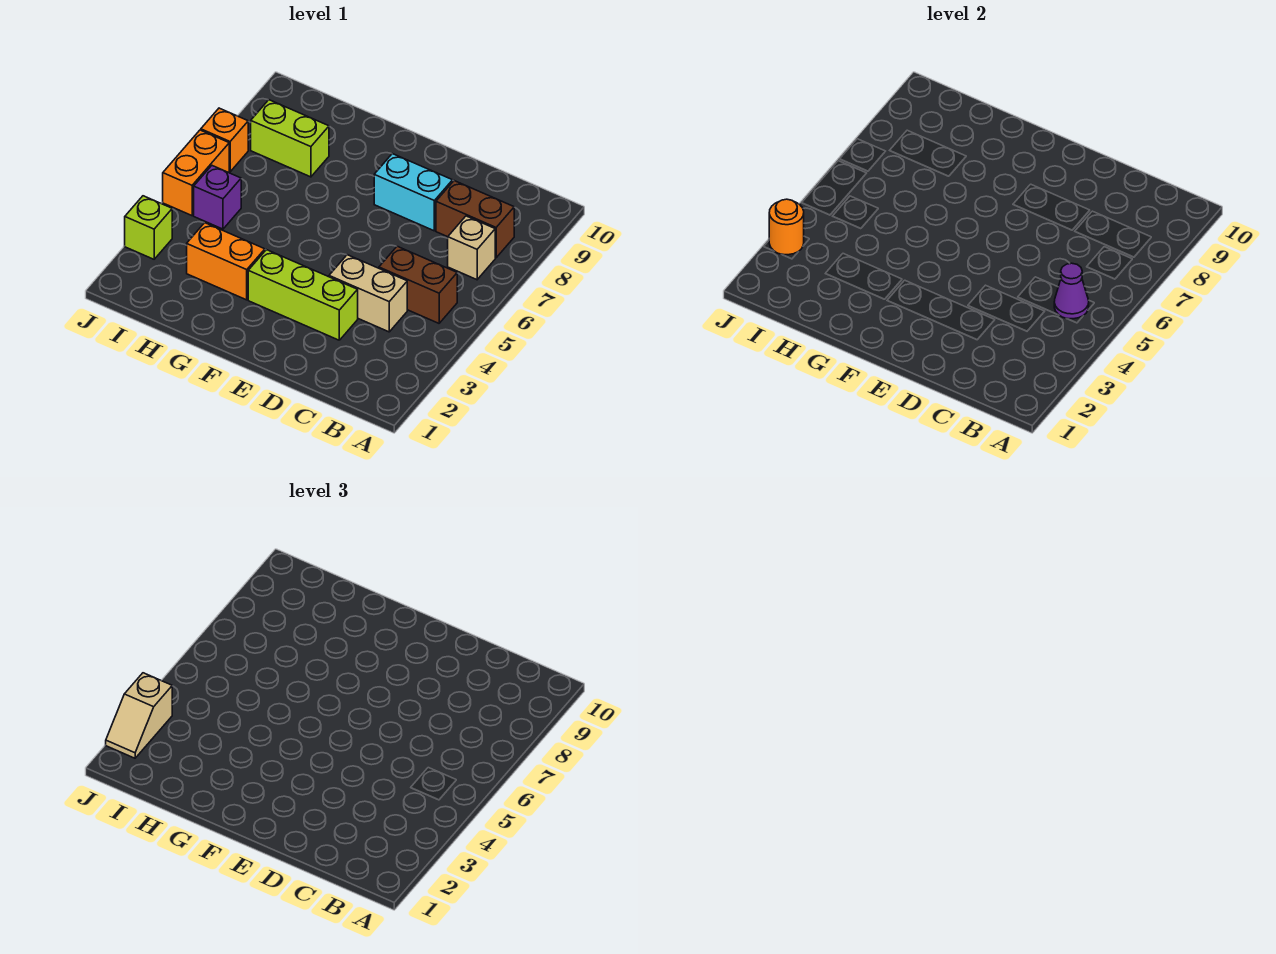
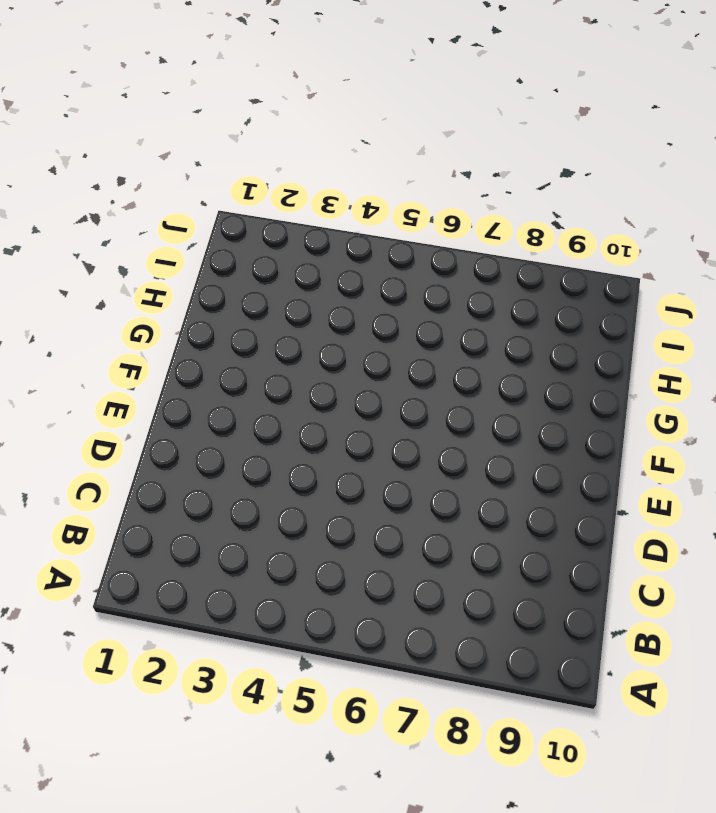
none -> brown brick B5:C5 level 1
none -> tan brick B7 level 1
none -> brown brick B8:C8 level 1

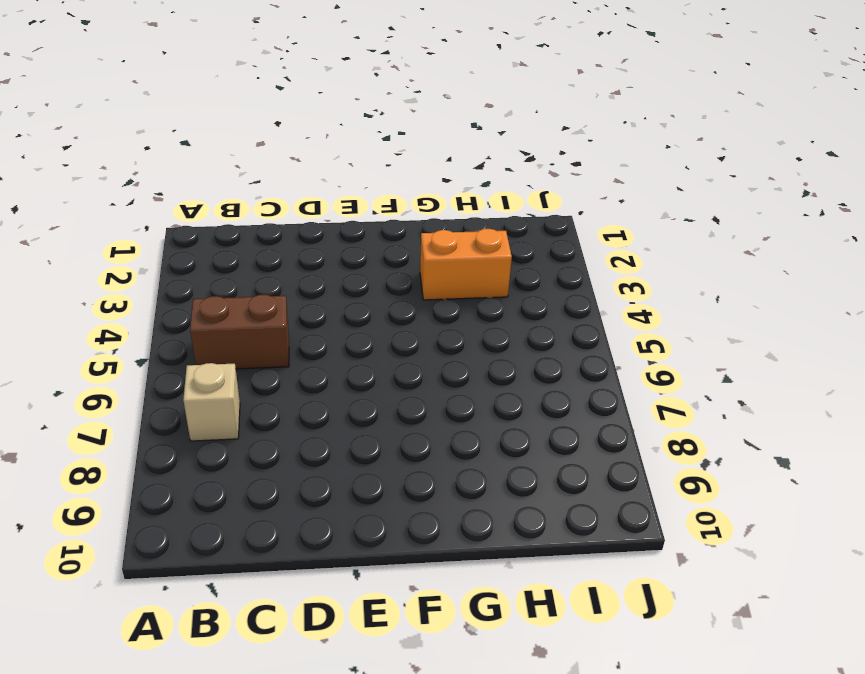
none -> brown brick B8:C8 level 1
none -> tan brick C4:D4 level 1
none -> lime brick D3:F3 level 1

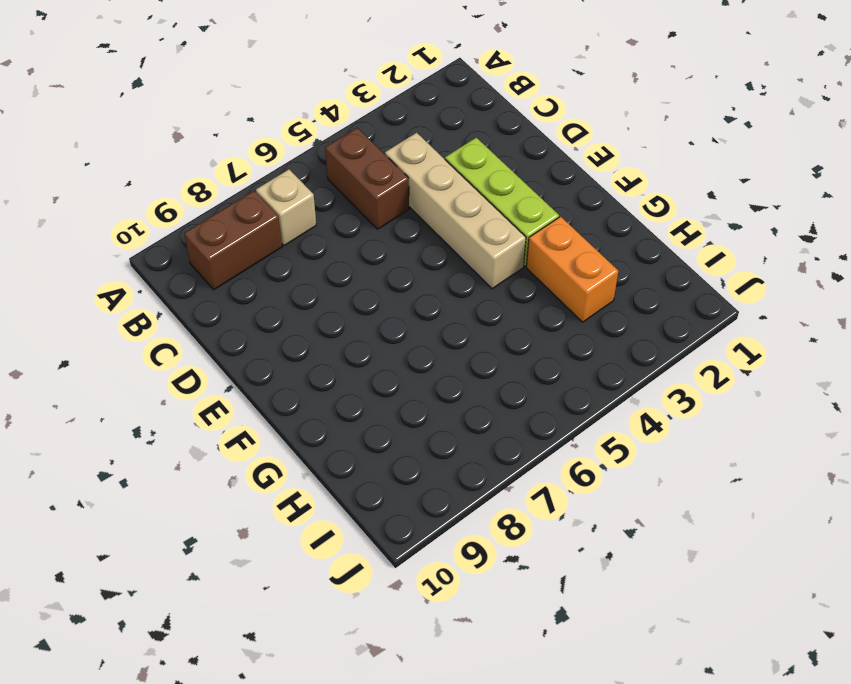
brown brick B8:B9 level 1 -> brown brick B8:C8 level 1
tan brick C4:F4 level 1 -> tan brick C4:D4 level 1
none -> cyan brick D8:E8 level 1
none -> lime brick H8:I8 level 1
none -> purple brick I5 level 1

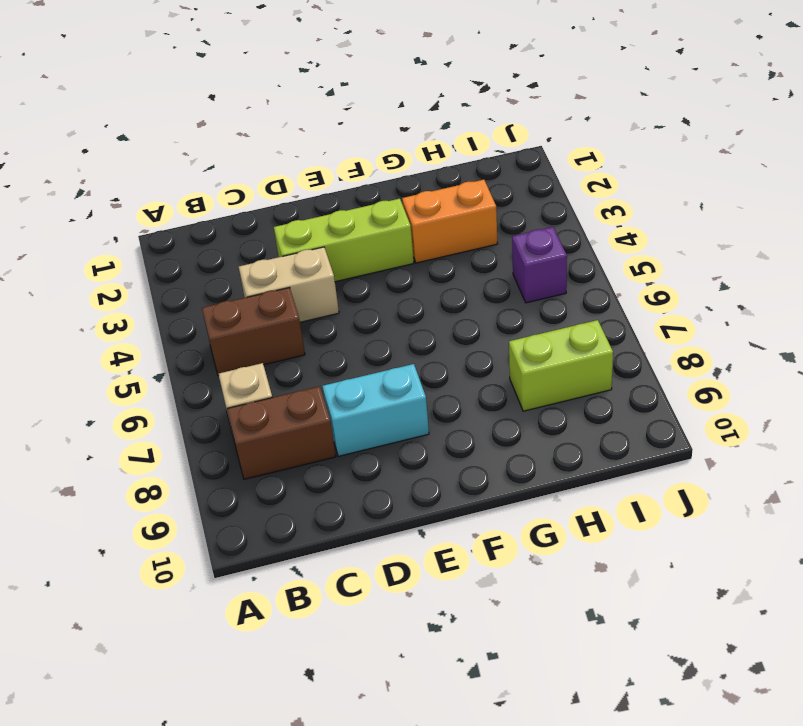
none -> lime brick J3 level 1
none -> orange brick J5:J6 level 1
none -> orange brick J7 level 1

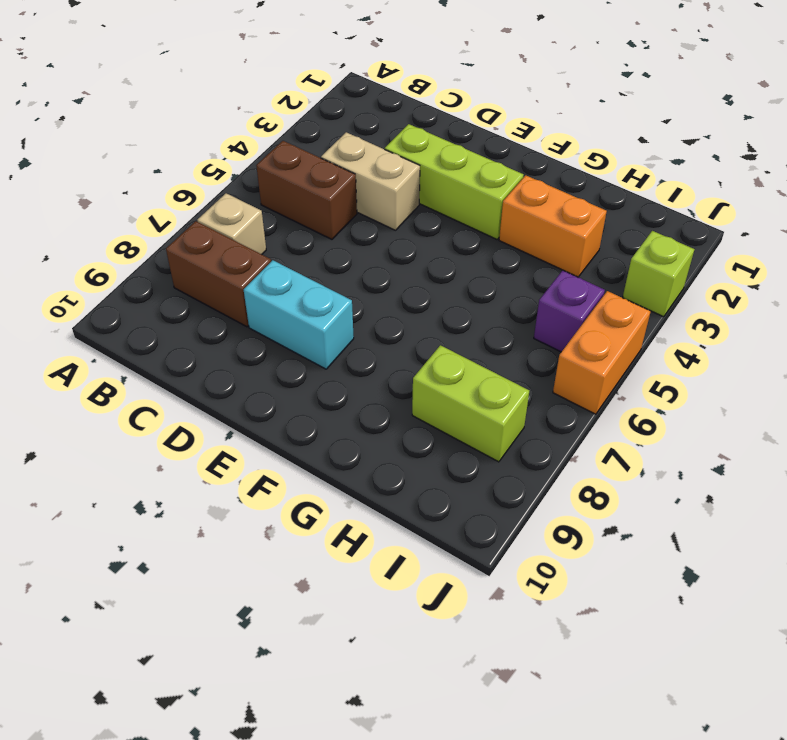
none -> orange brick J7 level 1
none -> purple cone B5 level 2
none -> orange round brick J3 level 2

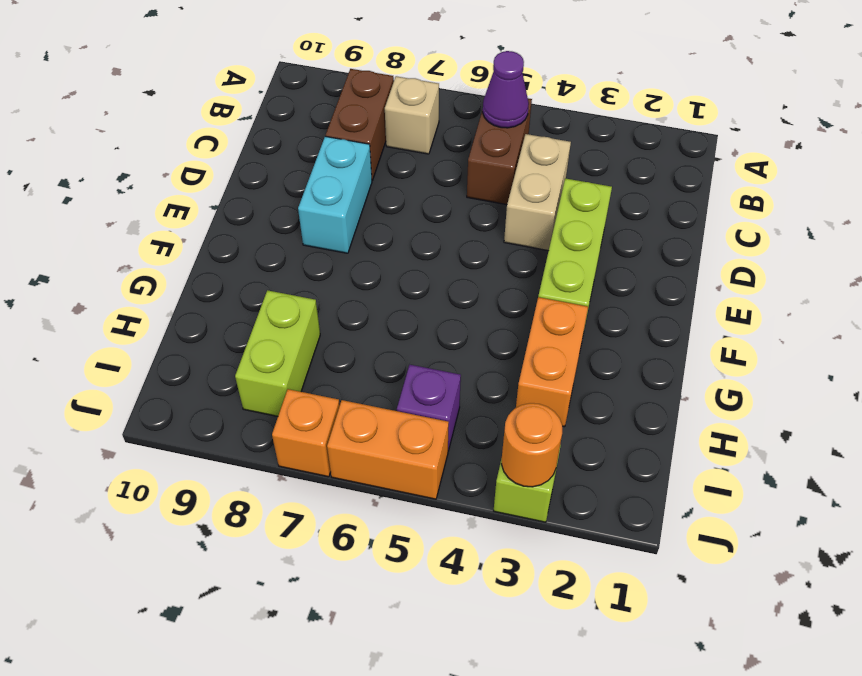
none -> tan slope J2:J3 level 3 top 3

